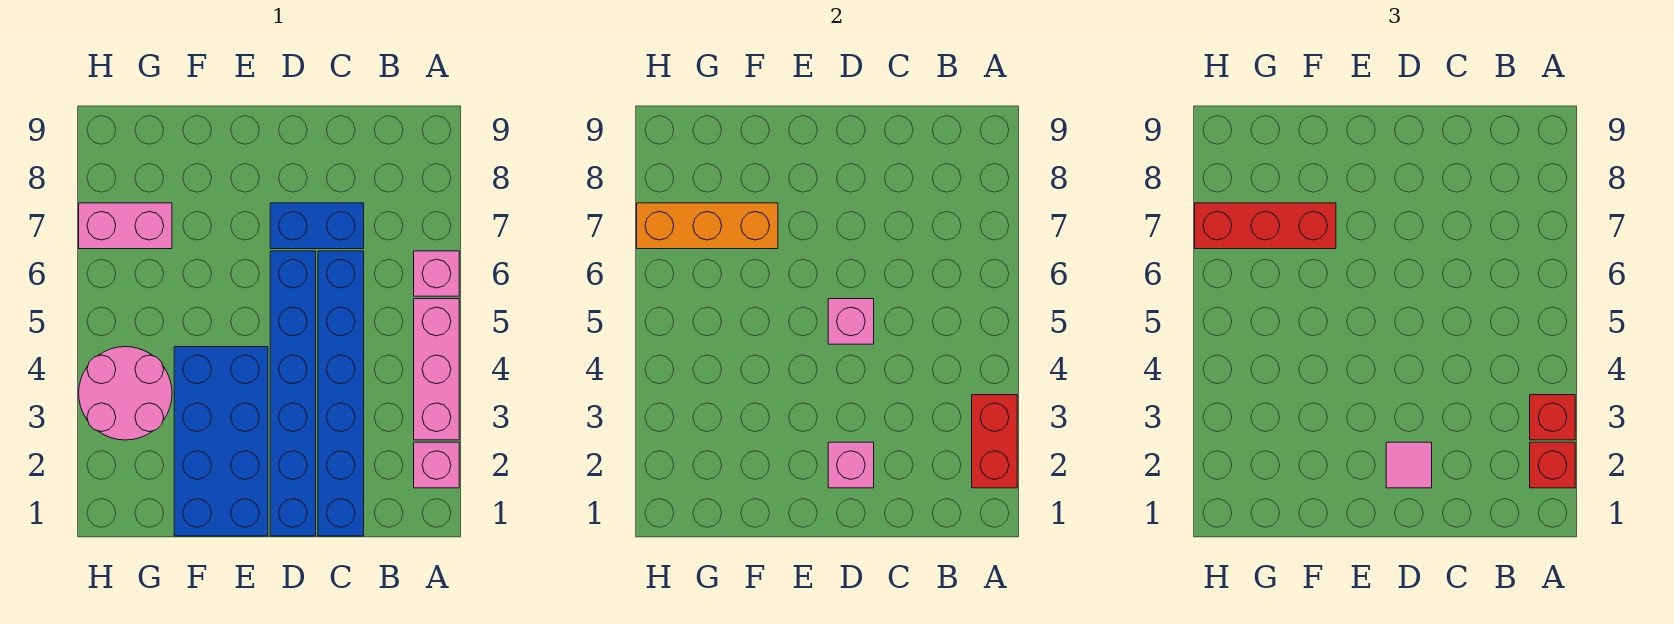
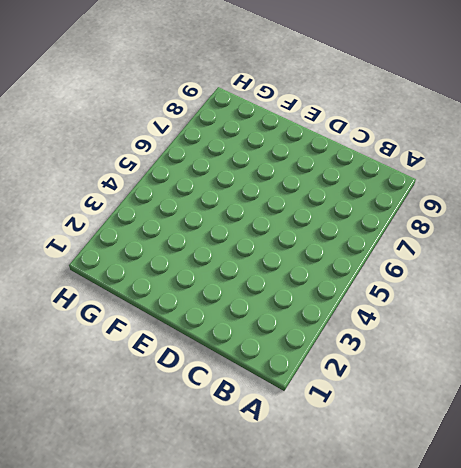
none -> pink brick A2 level 1
none -> pink brick A3:A5 level 1
none -> pink brick A6 level 1

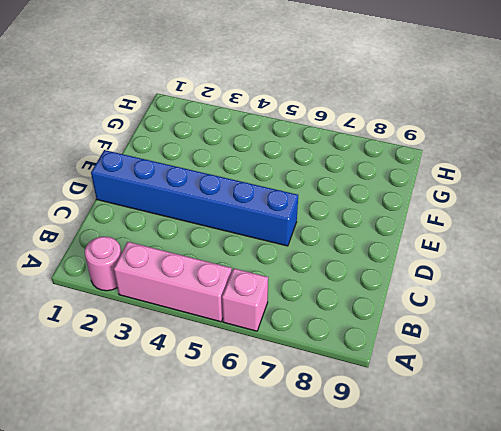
pink round brick A2 level 1 -> pink brick A2 level 1
none -> blue brick C1:C6 level 1
none -> blue brick C7:D7 level 1
none -> blue brick E1:F4 level 1

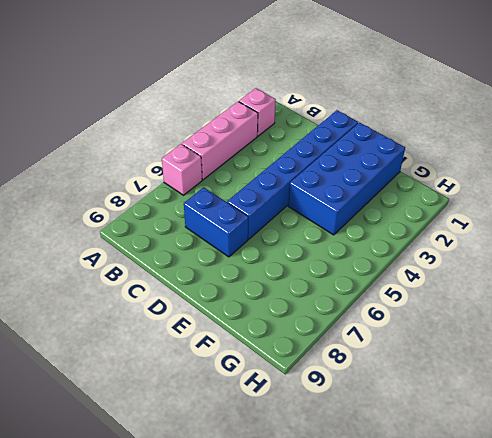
none -> blue brick C1:C6 level 1
none -> pink round brick G3:H4 level 1
none -> pink brick G7:H7 level 1

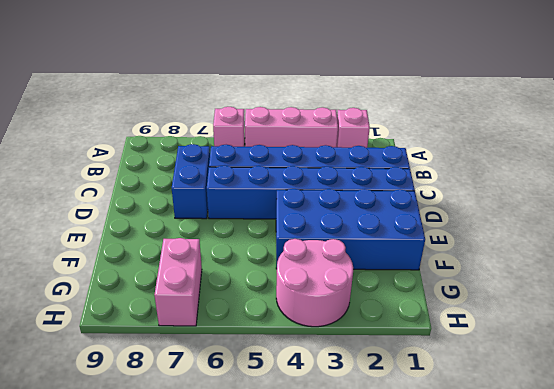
none -> red brick A2:A3 level 2
none -> pink brick D2 level 2
none -> pink brick D5 level 2

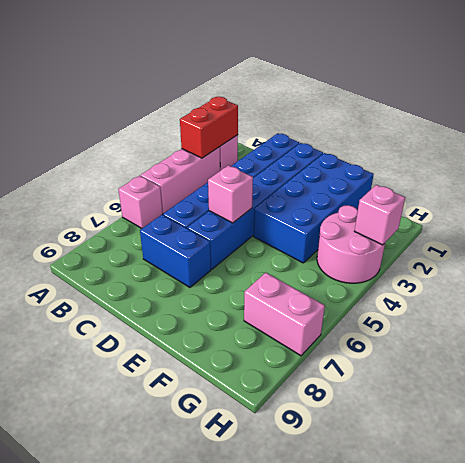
pink brick H3 level 2 -> pink brick D2 level 2
none -> orange brick F7:H7 level 2
none -> red brick A2 level 3
none -> red brick A3 level 3

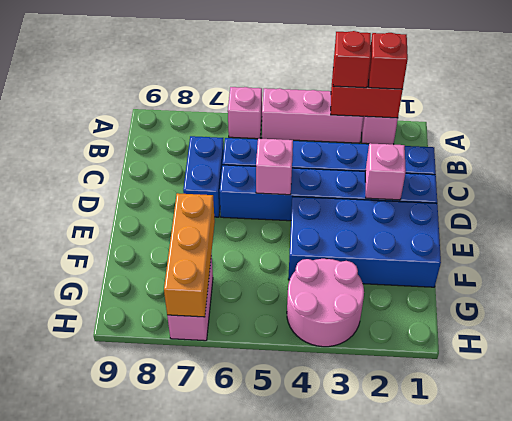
none -> pink tile D2 level 3
none -> red brick F7:H7 level 3

